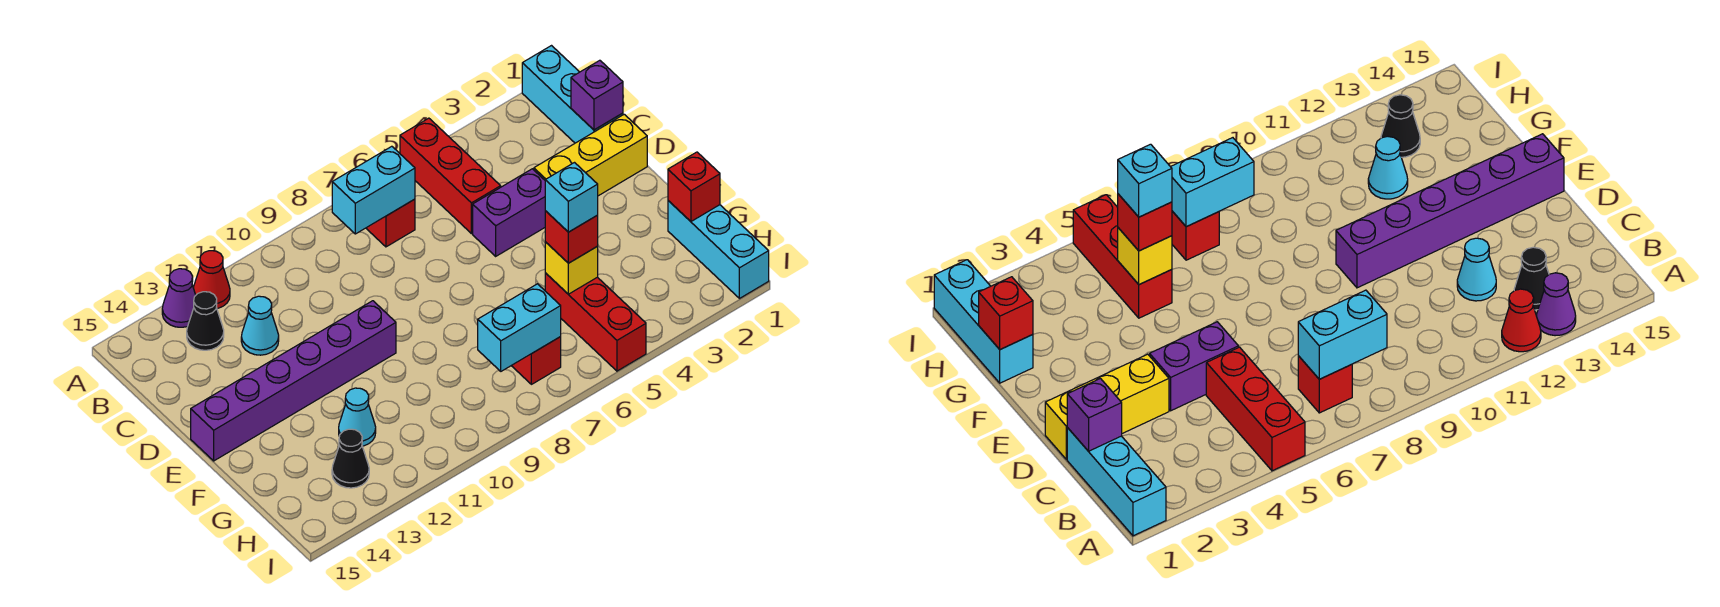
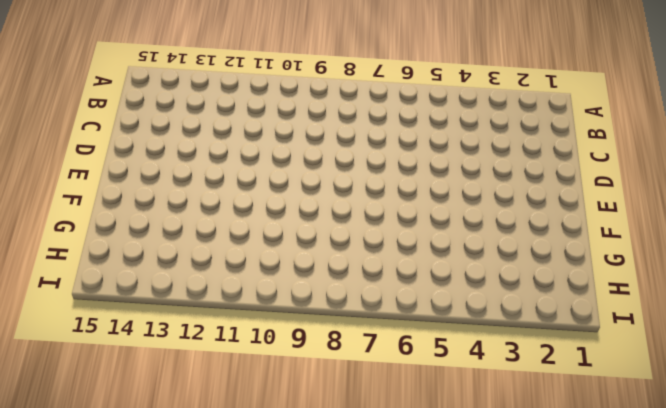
none -> cyan brick A1:C1 level 1
none -> red brick A5:C5 level 1
none -> red cone A12 level 1

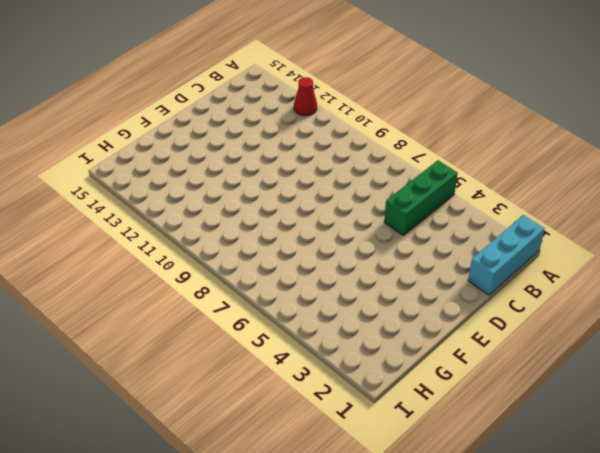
green brick A5:C5 level 1 -> red brick A5:C5 level 1
none -> purple cone A13 level 1
none -> red brick B7 level 1
none -> black cone B13 level 1

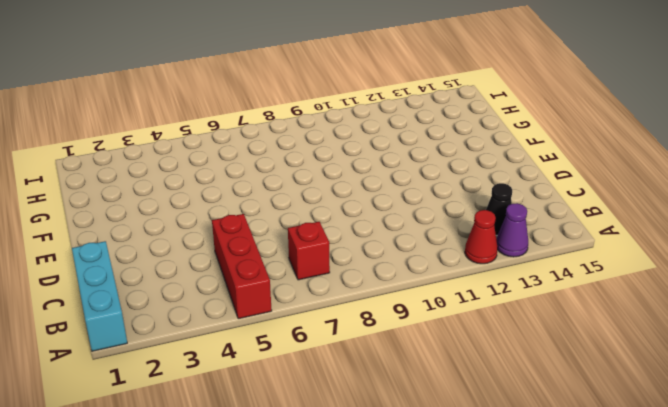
none -> cyan cone C12 level 1
none -> yellow brick D1:D3 level 1
none -> purple brick D4:D5 level 1

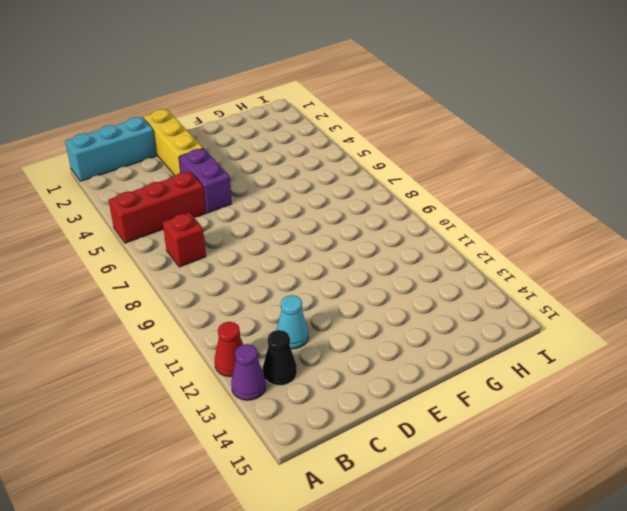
none -> purple brick E10:E15 level 1
none -> cyan brick G1:I1 level 1
none -> red brick G5:I5 level 1

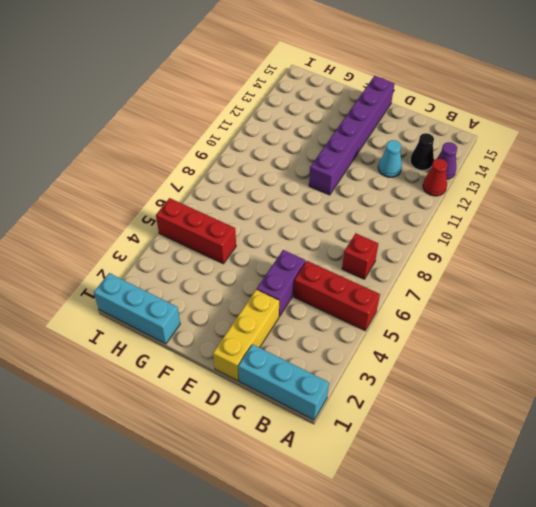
none -> cyan cone G12 level 1
none -> red brick H7 level 1
none -> black cone H13 level 1

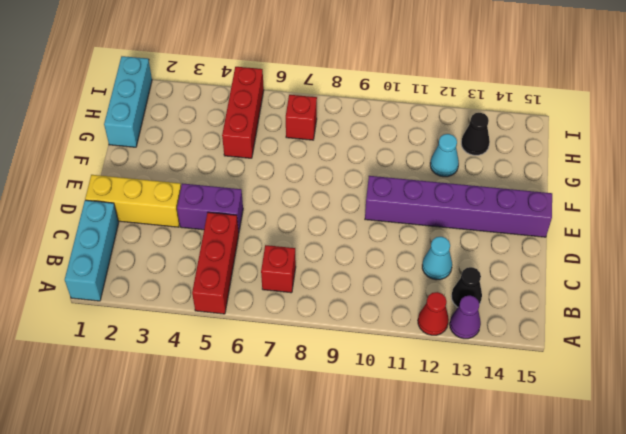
none -> cyan brick B7:B8 level 2
none -> purple brick C1 level 2
none -> red brick G1 level 2

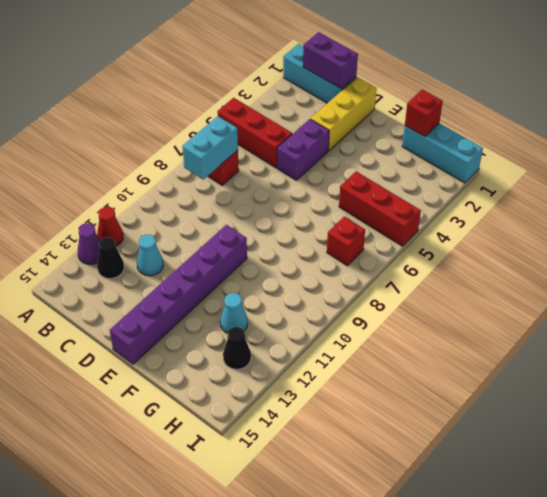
purple brick B1:C1 level 2 -> purple brick C1 level 2
none -> yellow brick G5 level 2
none -> cyan brick H7:H8 level 2
none -> red brick G5 level 3

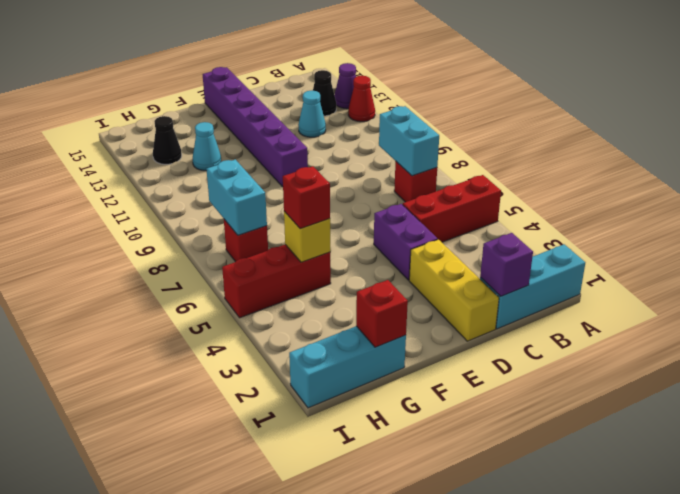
none -> cyan brick G5 level 4

